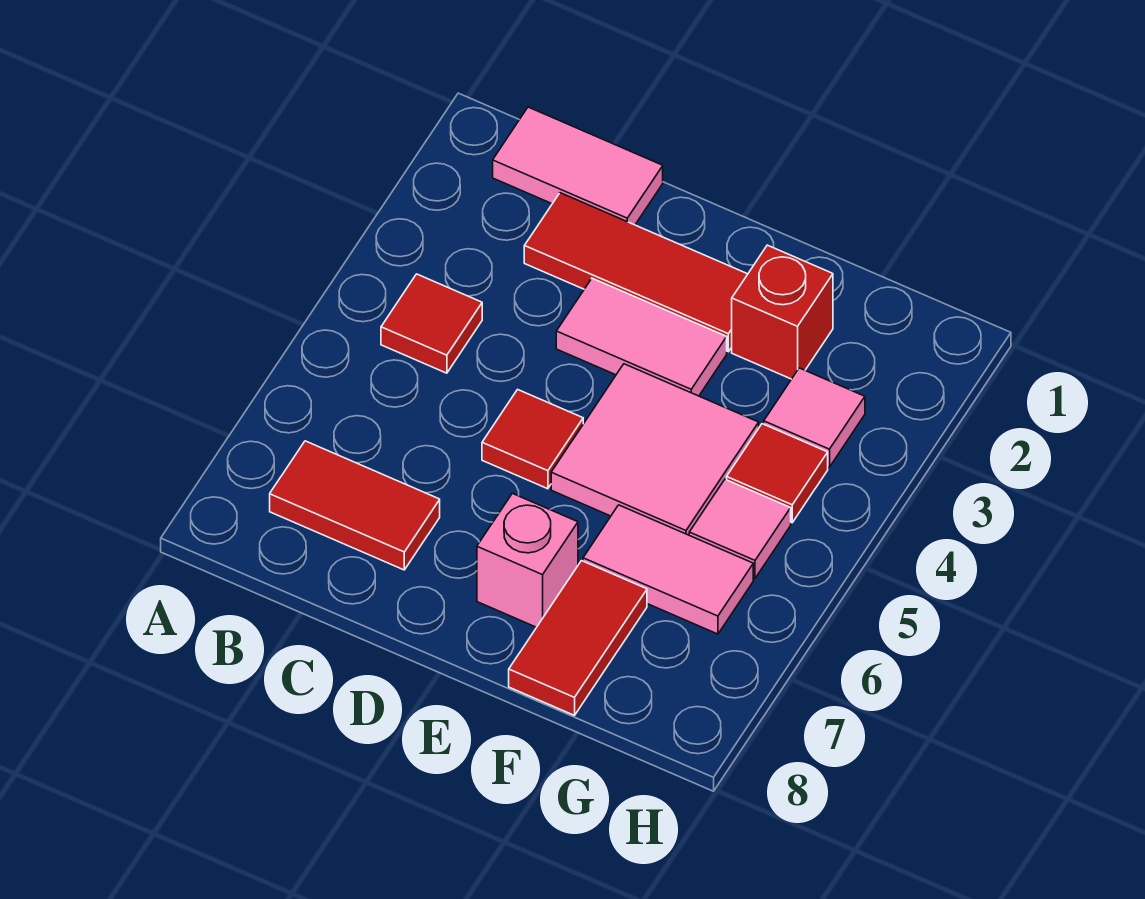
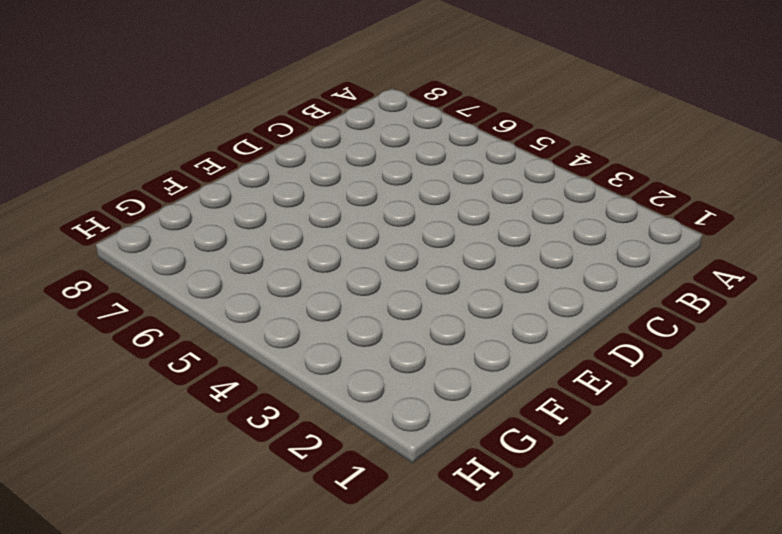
none -> pink tile B1:C1 level 1
none -> red tile B4 level 1
none -> red tile B7:C7 level 1

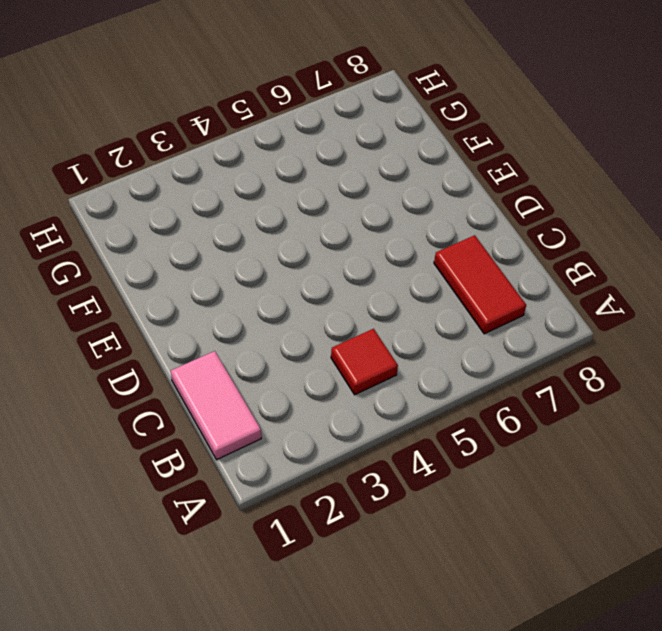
none -> red tile C2:E2 level 1
none -> pink tile D3:E3 level 1
none -> red tile D5 level 1

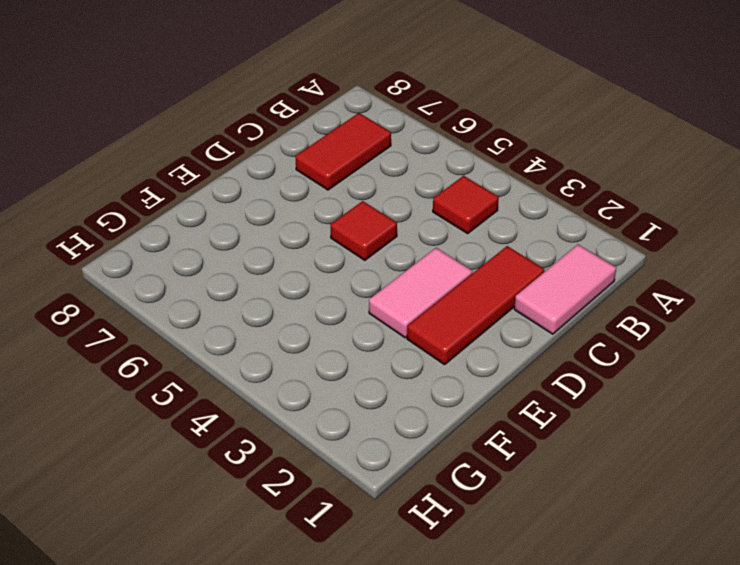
none -> pink tile E4:F5 level 1
none -> pink brick E7 level 1
none -> red brick F2 level 1

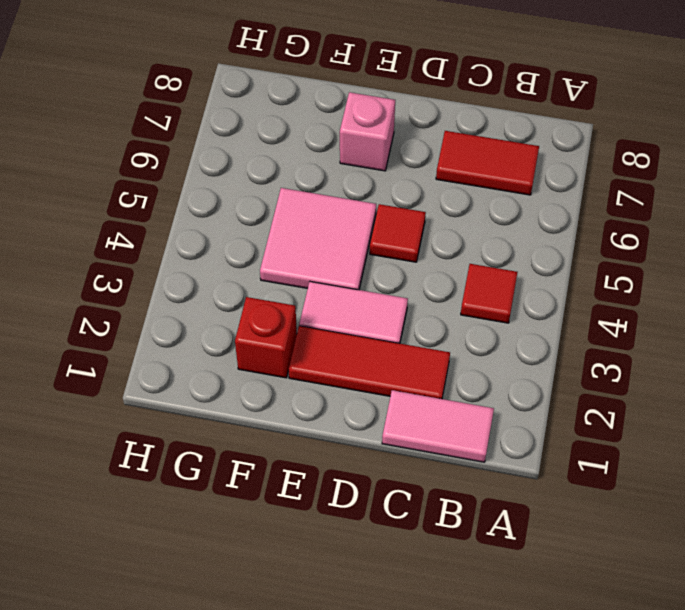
none -> pink tile F6:G6 level 1
none -> red tile F7:F8 level 1
none -> pink tile G3 level 1

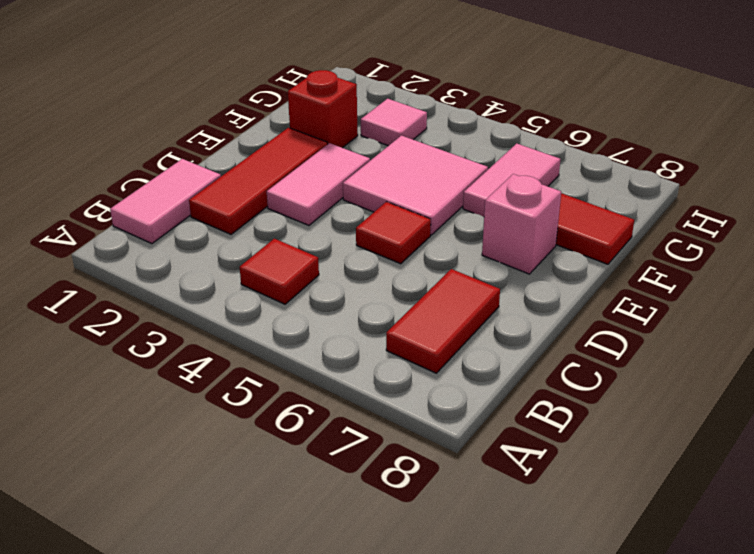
none -> red tile G4 level 1
none -> pink tile G5 level 1

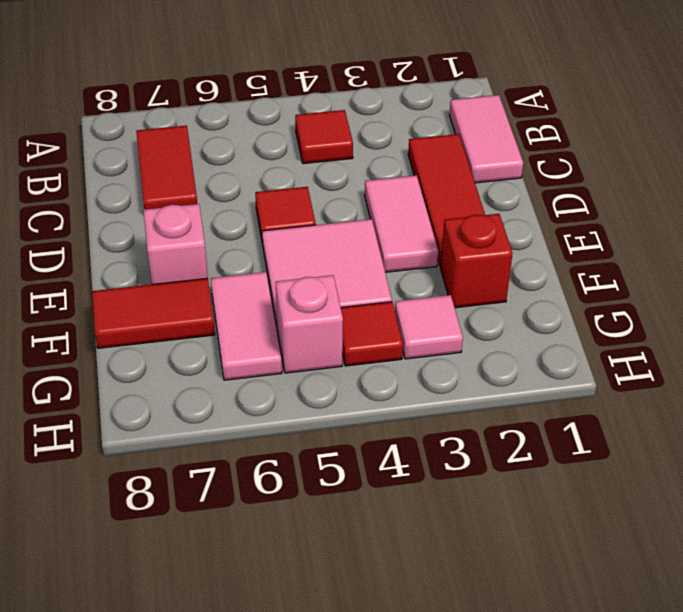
pink brick G5 level 1 -> pink tile G5 level 1

